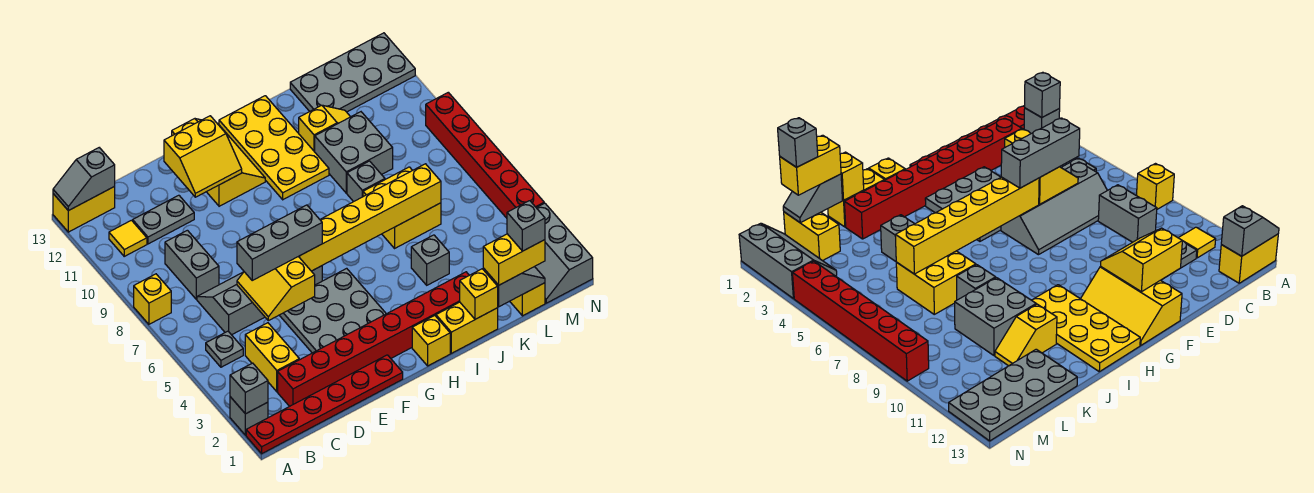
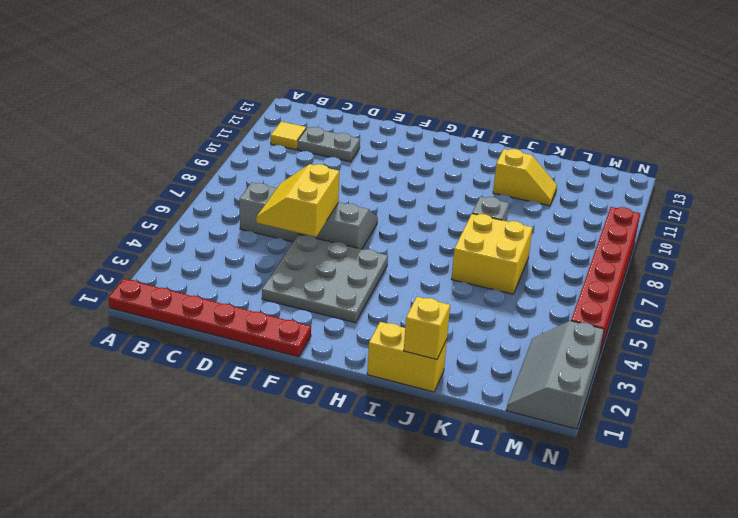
none -> grey brick A2 level 1
none -> yellow brick A8 level 1
none -> yellow brick A13:B13 level 1
none -> grey plate B5 level 1

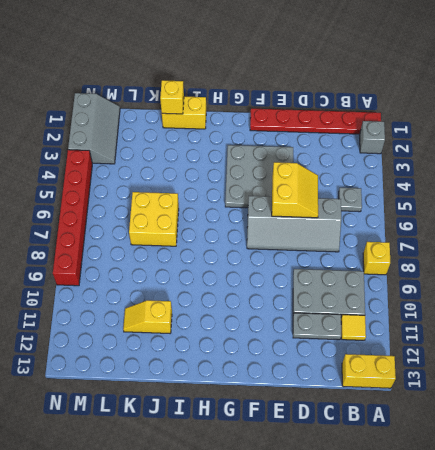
grey plate B9:D10 level 1 -> grey brick C8:C9 level 1
none -> red brick C2:J2 level 1
none -> yellow brick C3:C4 level 1
none -> yellow slope F11:G13 level 1 top F
none -> yellow brick H1 level 1

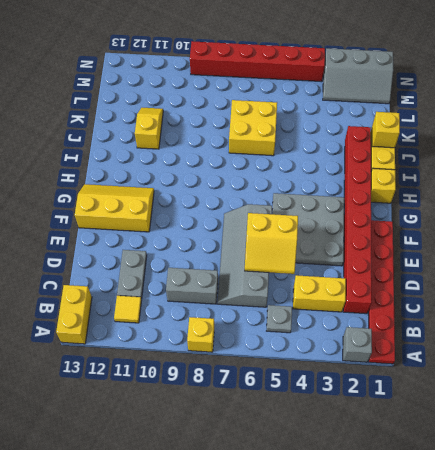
none -> yellow plate H10:I13 level 1
none -> grey brick J4 level 1
none -> grey brick J8 level 1
none -> grey brick J9:K10 level 1

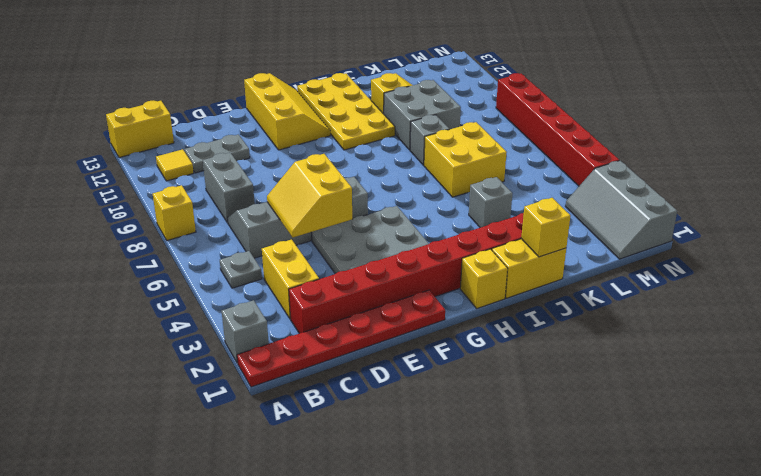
none -> grey plate K12:N13 level 1
none -> yellow brick L1:L2 level 1
none -> grey brick A2 level 2
none -> grey slope A13:B13 level 2 top B

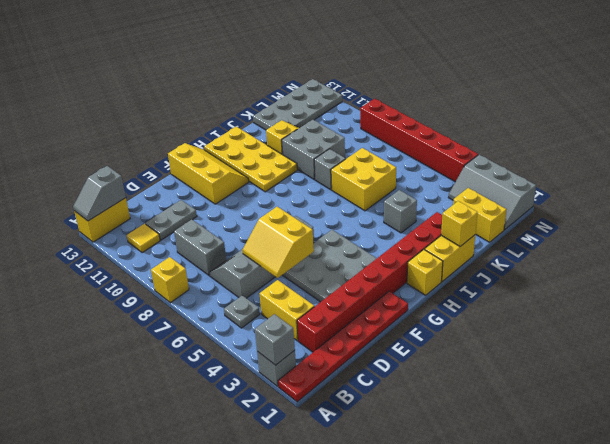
none -> yellow slope E11:F12 level 2 top 12
none -> yellow brick F6:K6 level 2
none -> grey slope K1:L1 level 2 top K
none -> grey brick D6:F6 level 3

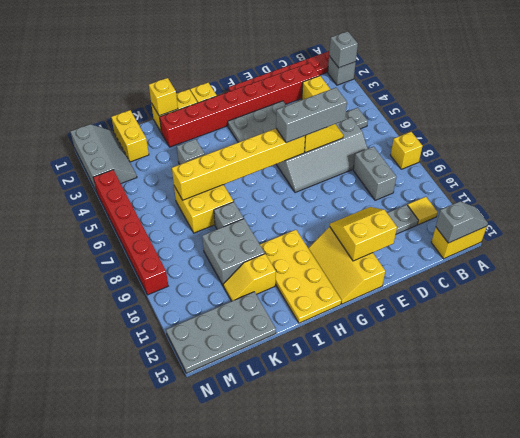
none -> grey slope K1:L1 level 2 top K
none -> yellow brick K1:L1 level 3
none -> grey brick L1 level 4

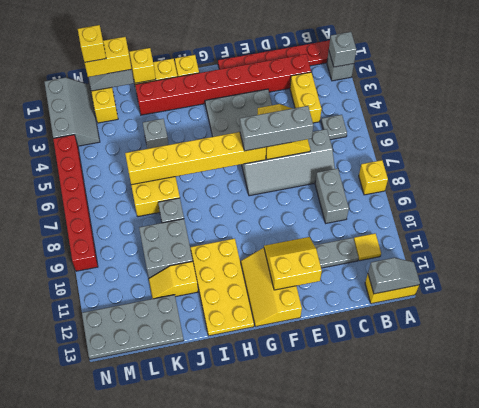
yellow brick L1 level 4 -> grey brick L1 level 4

